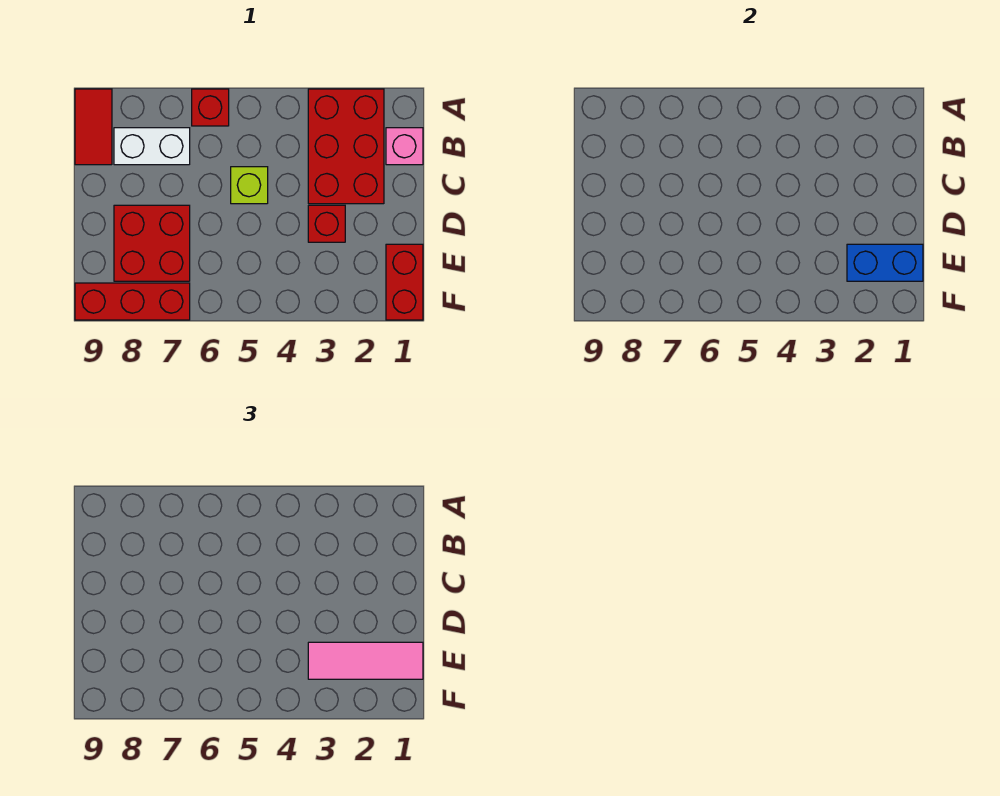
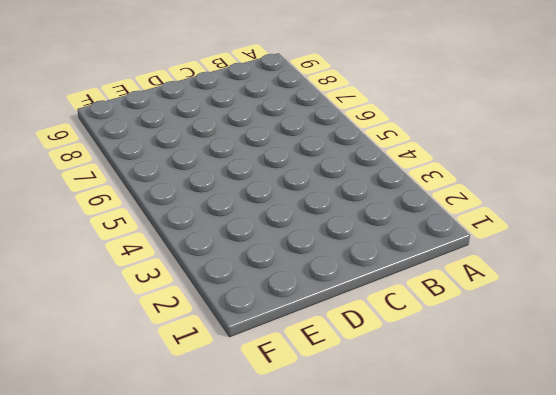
none -> red brick A2:C3 level 1
none -> red brick A6 level 1
none -> red tile A9:B9 level 1

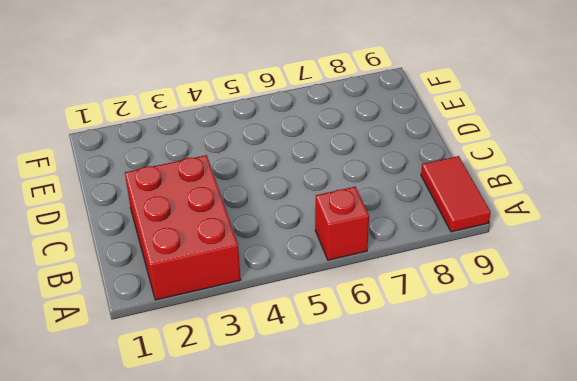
none -> pink brick B1 level 1
none -> white brick B7:B8 level 1
none -> lime brick C5 level 1

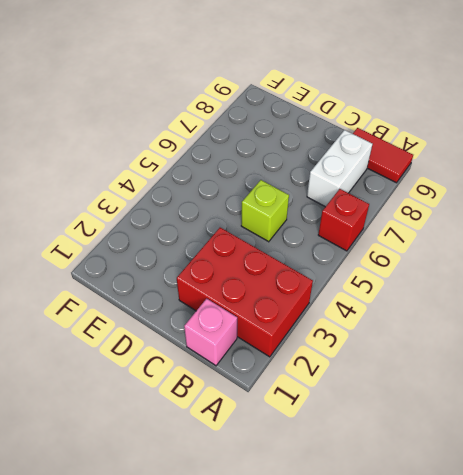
none -> red brick D3 level 1
none -> red brick D7:E8 level 1
none -> red brick E1:F1 level 1

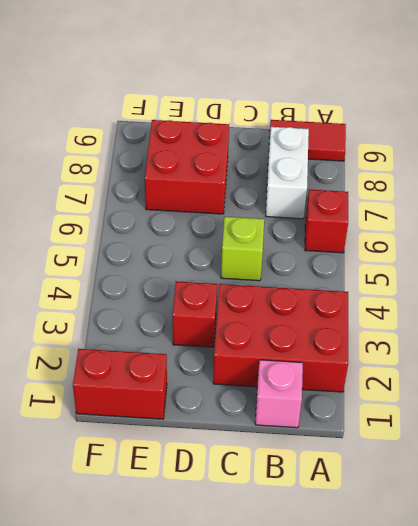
none -> red brick F7:F9 level 1
none -> blue brick E1:E2 level 2
none -> pink tile E1:E3 level 3

